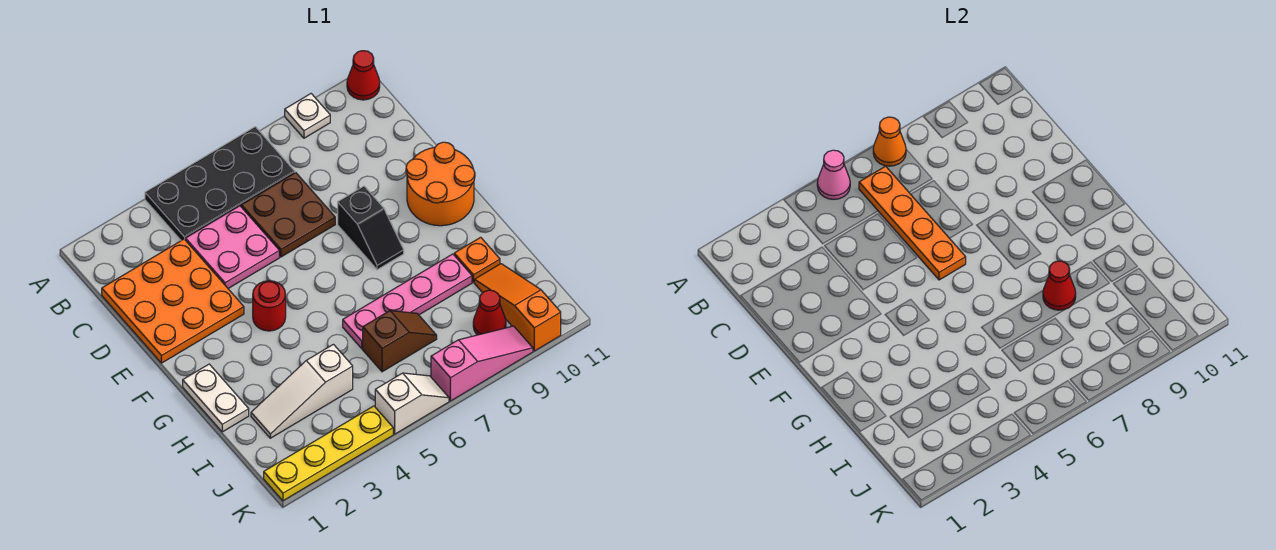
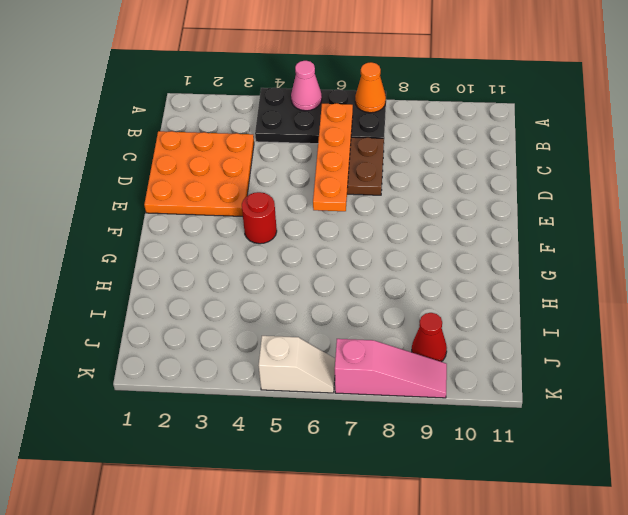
none -> white plate A9 level 1
none -> red cone A11 level 1
none -> pink plate C4:D5 level 1

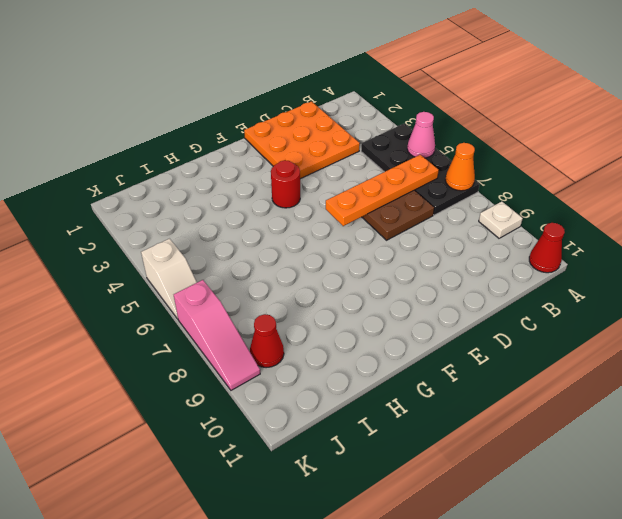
none -> pink plate C4:D5 level 1
none -> black slope E8:F8 level 1 top E
none -> orange round brick E10:F11 level 1

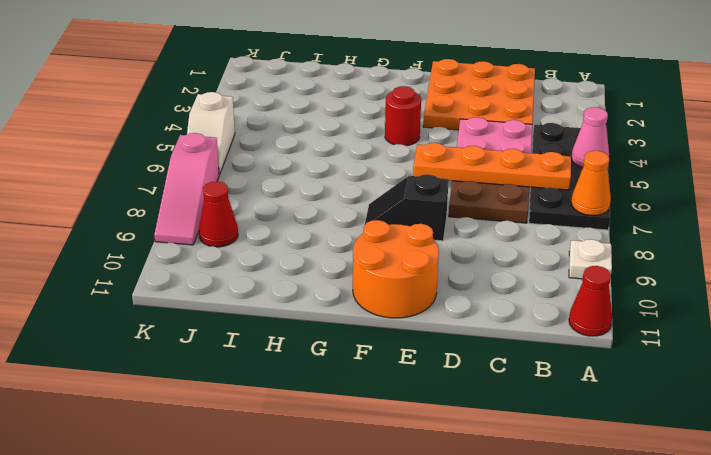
none -> white plate G1:H1 level 1
none -> pink plate H6:H9 level 1
none -> orange plate H10 level 1

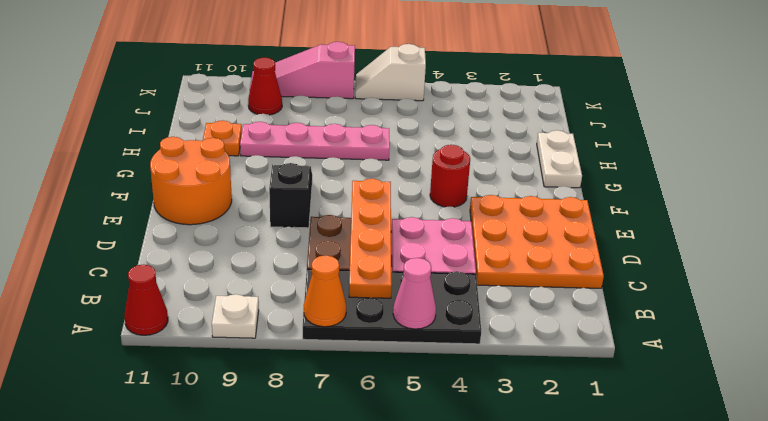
none -> white slope I2:I4 level 1 top 4
none -> brown slope I6:I7 level 1 top 6
none -> orange slope I10:K10 level 1 top K

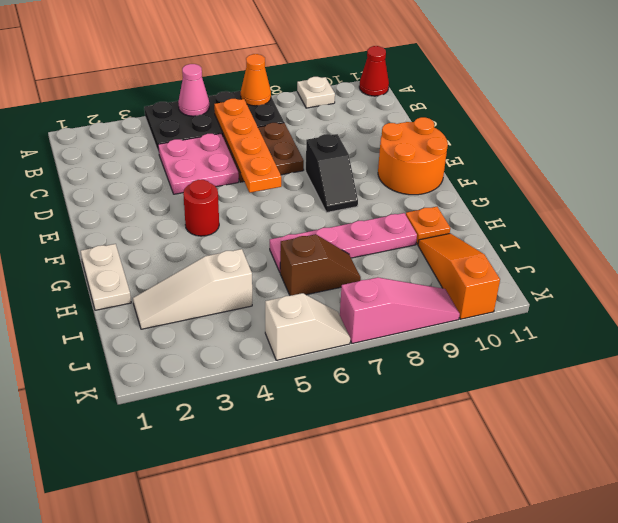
none -> orange plate C1:E3 level 1
none -> red cone J9 level 1
none -> yellow plate K1:K4 level 1

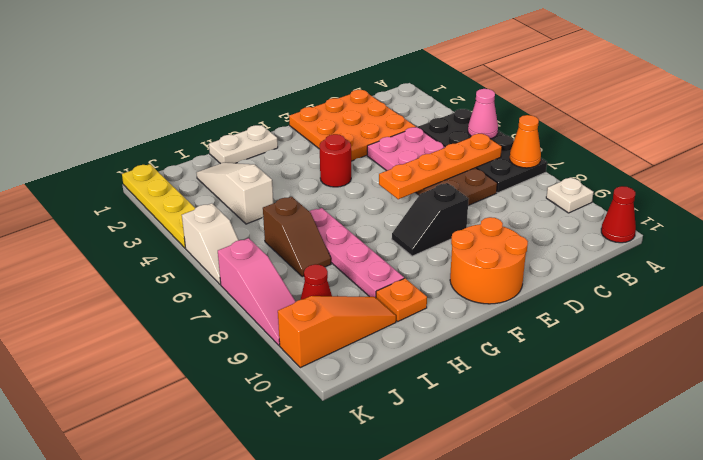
none -> red cone H8 level 2

